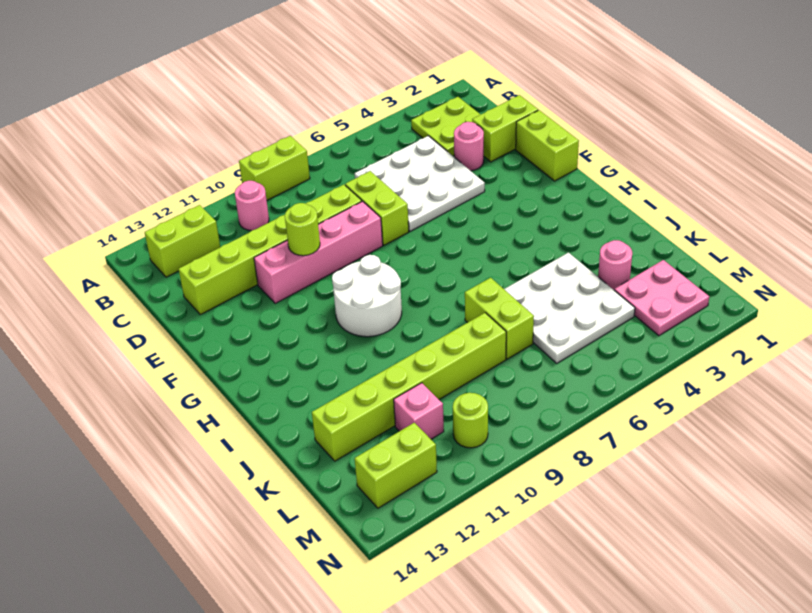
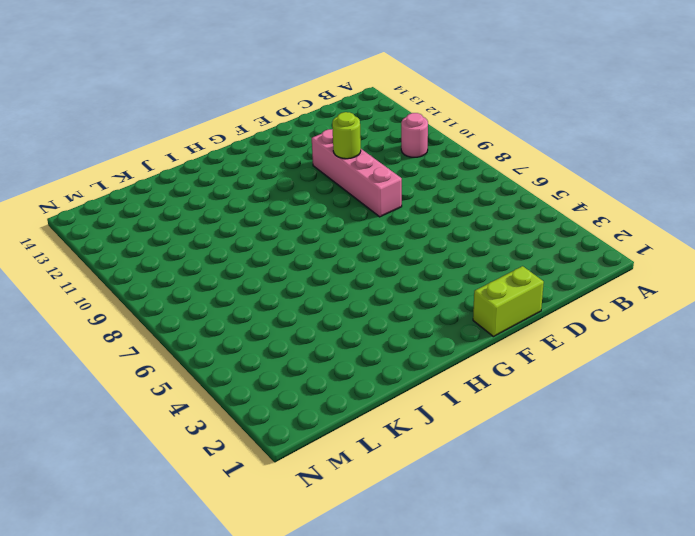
none -> lime brick A8:A9 level 1
none -> lime plate B2:C3 level 1
none -> lime brick B12:B13 level 1

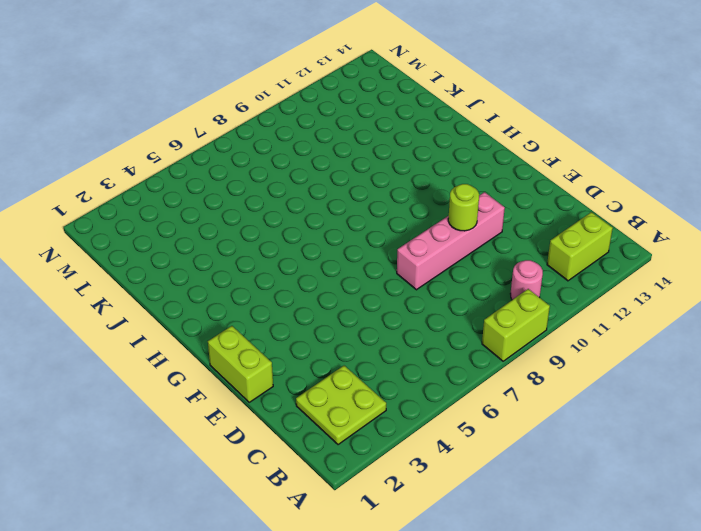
none -> white plate C4:E6 level 1
none -> lime brick D1:D2 level 1
none -> pink round brick D3 level 1

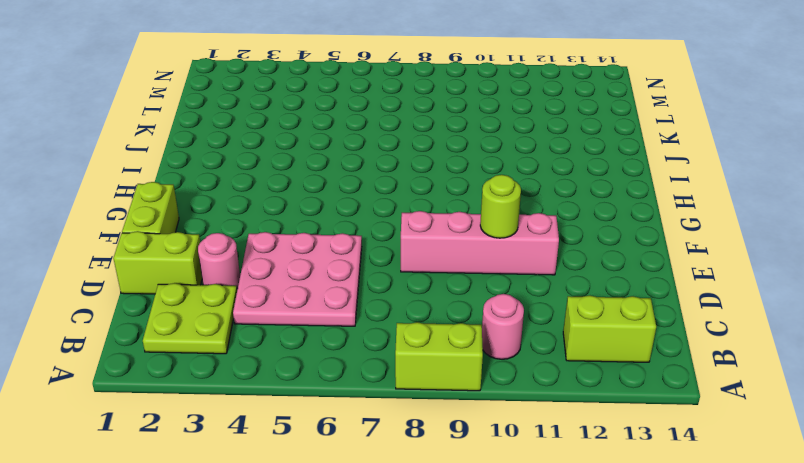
pink plate C4:E6 level 1 -> white plate C4:E6 level 1
none -> lime brick D7:E7 level 1
none -> lime brick D8:D13 level 1
none -> white round brick G9:H10 level 1

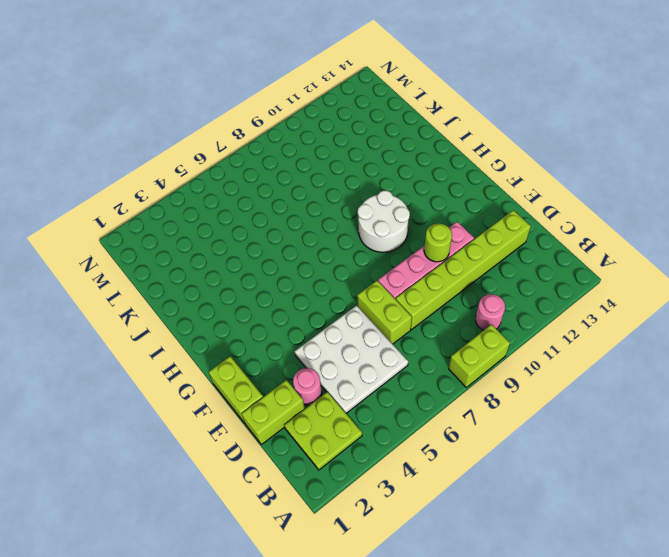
none -> lime brick B12:B13 level 1
none -> white plate J4:L6 level 1
none -> lime brick J7:K7 level 1

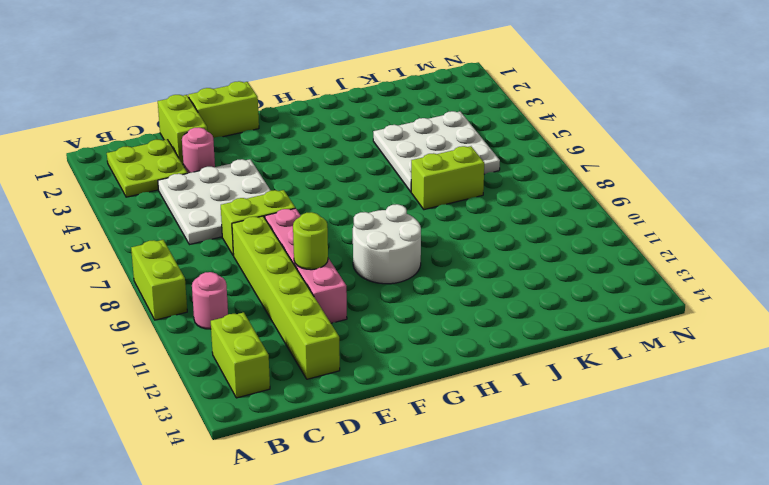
none -> pink round brick K3 level 1
none -> lime brick K8:K13 level 1
none -> pink plate L2:M3 level 1

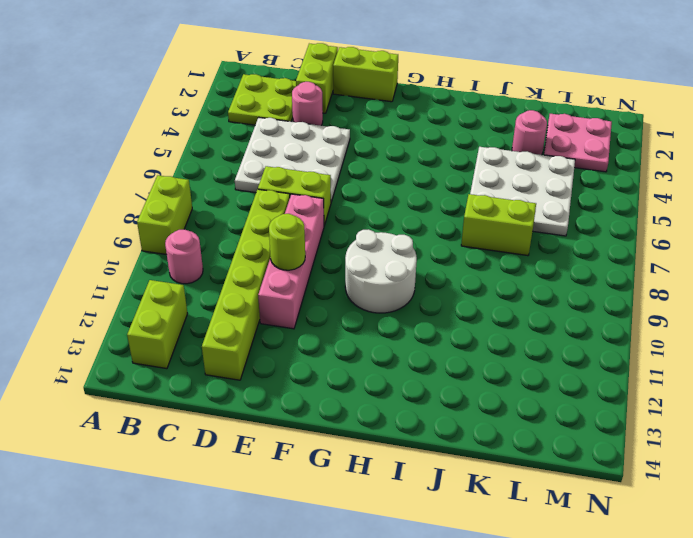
none -> lime brick K8:K13 level 1
none -> pink brick L11 level 1
none -> lime round brick M10 level 1

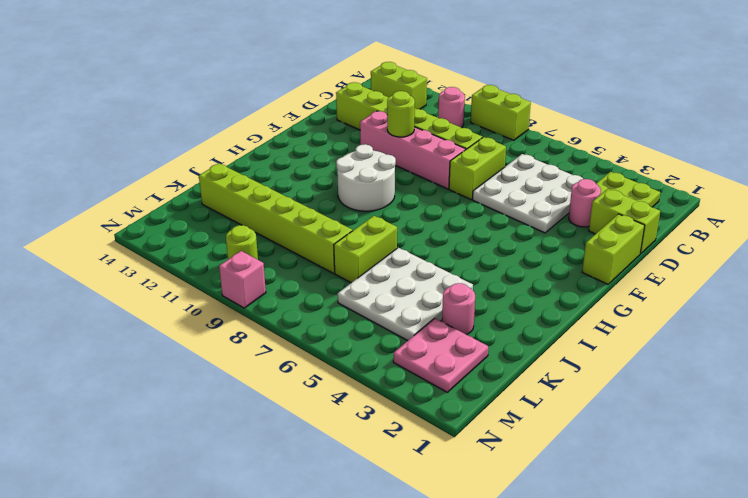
pink brick N9 level 1 -> pink brick L11 level 1
none -> lime brick M12:M13 level 1

